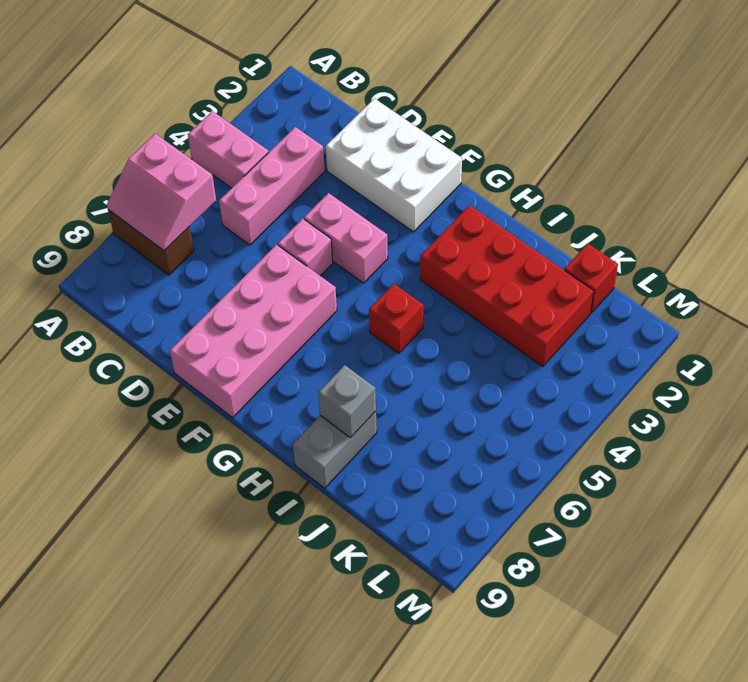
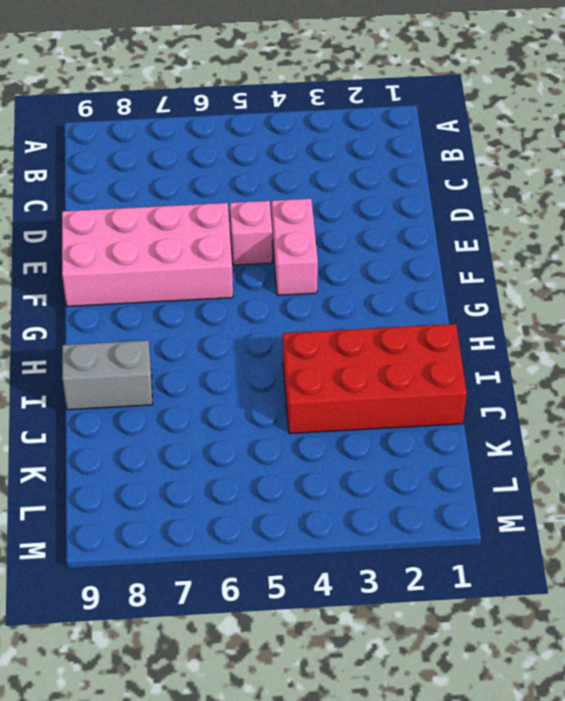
red brick I1:J4 level 1 -> red brick H2:K3 level 1
none -> pink brick A4:B4 level 1
none -> brown brick A7:B7 level 1
none -> pink brick C3:C5 level 1

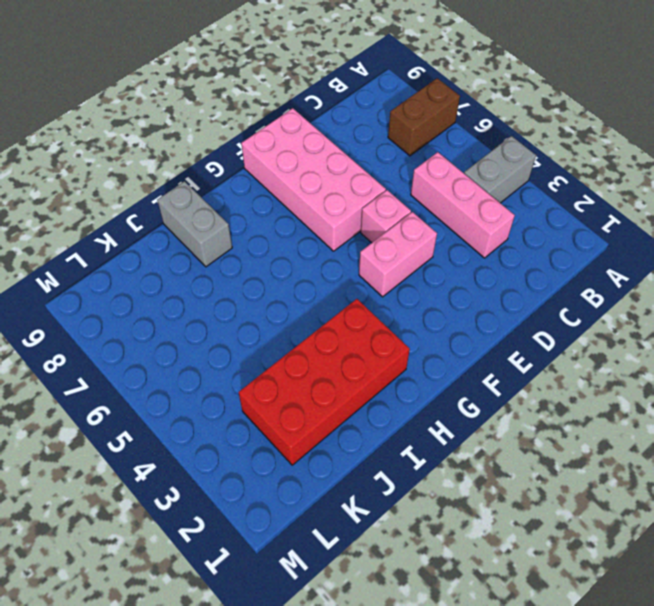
grey brick A4:B4 level 1 -> pink brick A4:B4 level 1
none -> white brick D1:F2 level 1
none -> red brick H5 level 1
none -> red brick K1 level 1

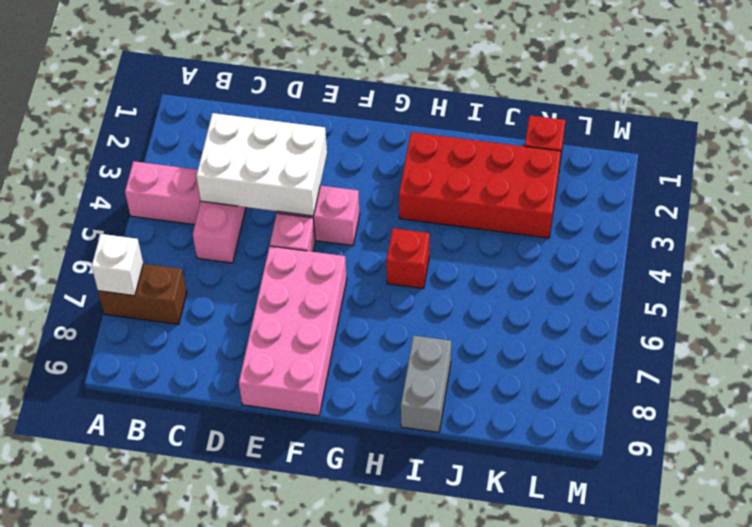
white brick A7 level 2 -> pink slope A6:B7 level 2 top 6
white brick C3:E4 level 2 -> white brick D1:F2 level 1
none -> grey brick I8 level 2

